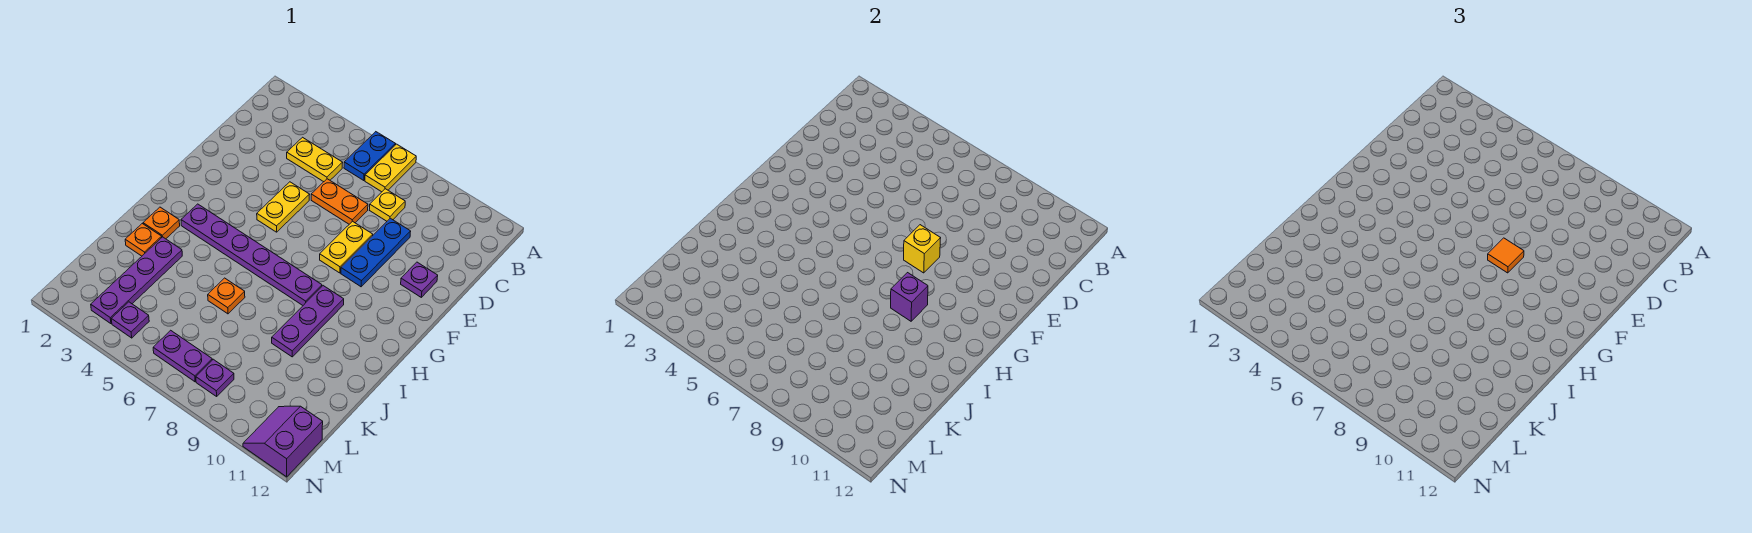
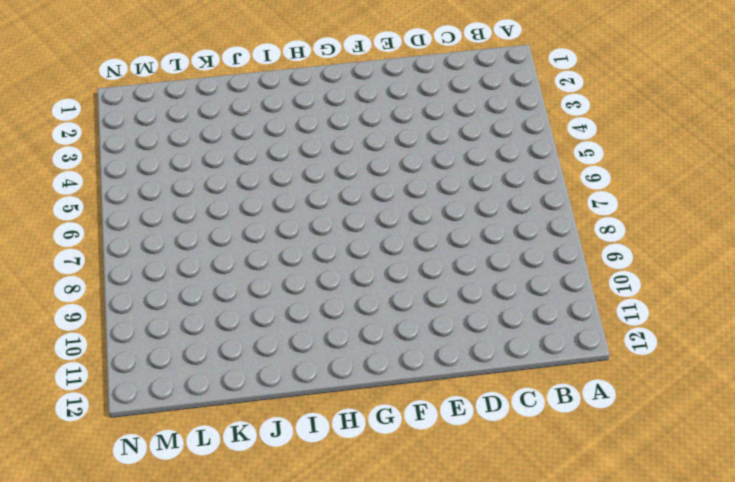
none -> blue plate A6:B6 level 1
none -> yellow plate A7:B7 level 1
none -> yellow plate C4:C5 level 1

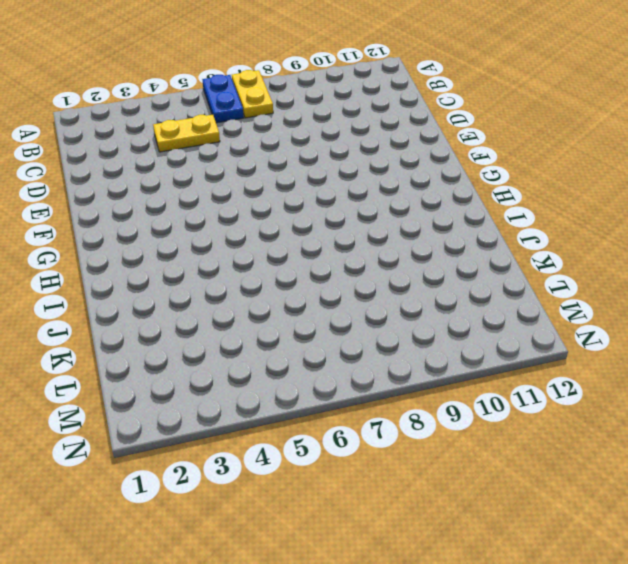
none -> yellow plate C8 level 1
none -> orange plate D6:D7 level 1
none -> blue plate D9:F9 level 1

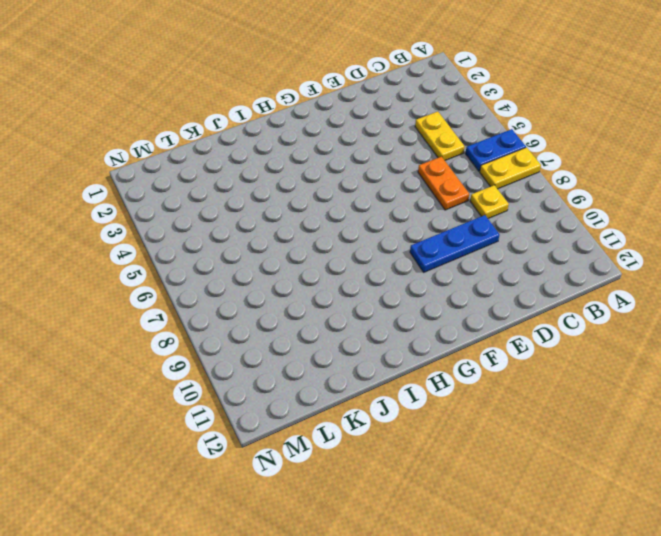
none -> yellow plate E5:F5 level 1
none -> yellow plate E8:F8 level 1
none -> purple plate E11 level 1

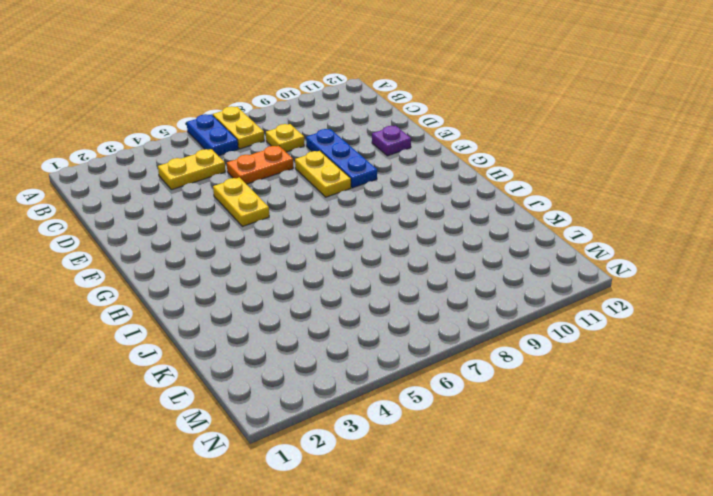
none -> purple plate H3:H8 level 1
none -> purple plate H9:J9 level 1
none -> orange plate I2 level 1

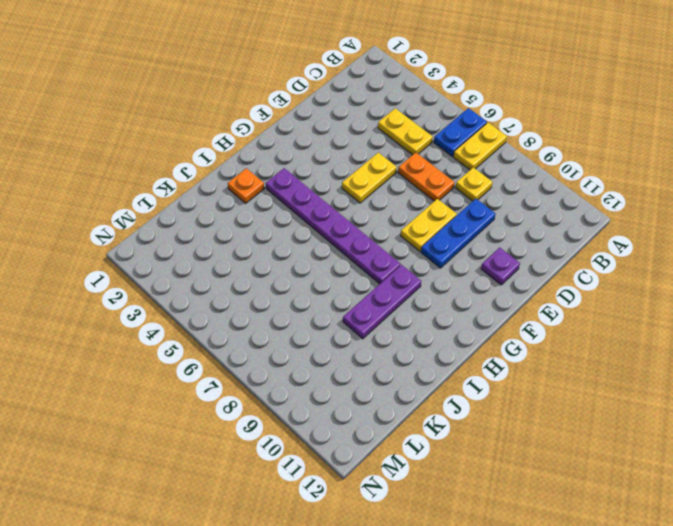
none -> orange plate J2 level 1
none -> purple plate J3:M3 level 1
none -> orange plate J6 level 1

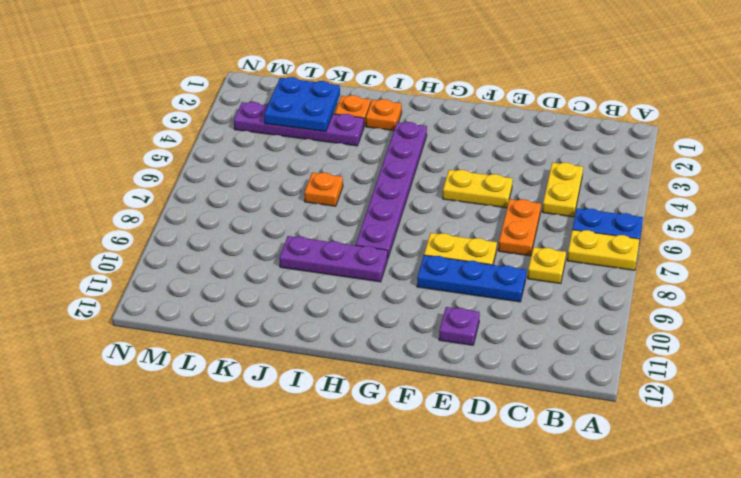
blue plate K2:L3 level 2 -> none
none -> purple plate M4 level 1
none -> purple plate M6:M7 level 1
none -> purple plate M8 level 1

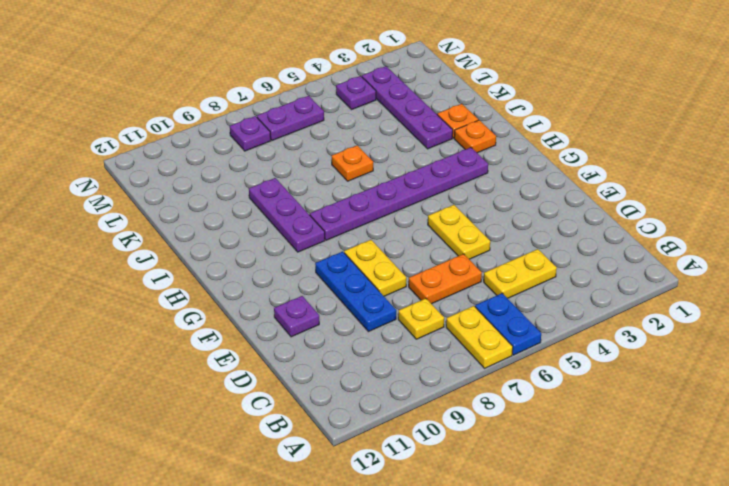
none -> purple slope M11:N12 level 1 top 12
none -> yellow brick F8 level 2
none -> purple brick H9 level 2

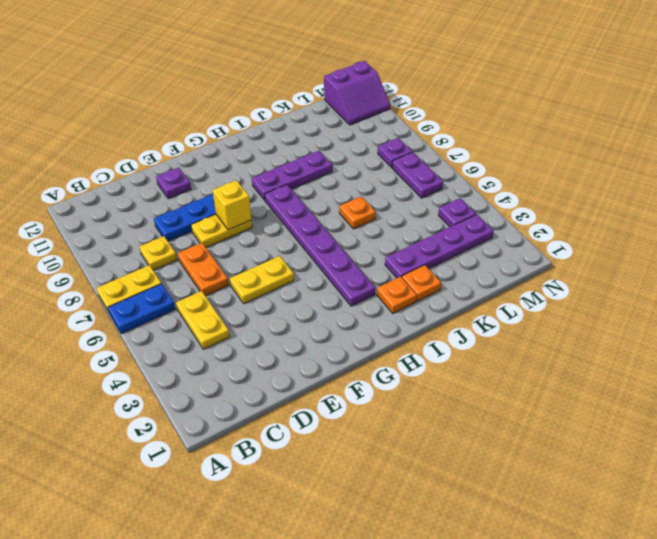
none -> purple brick H9 level 2
none -> orange tile F8 level 3

